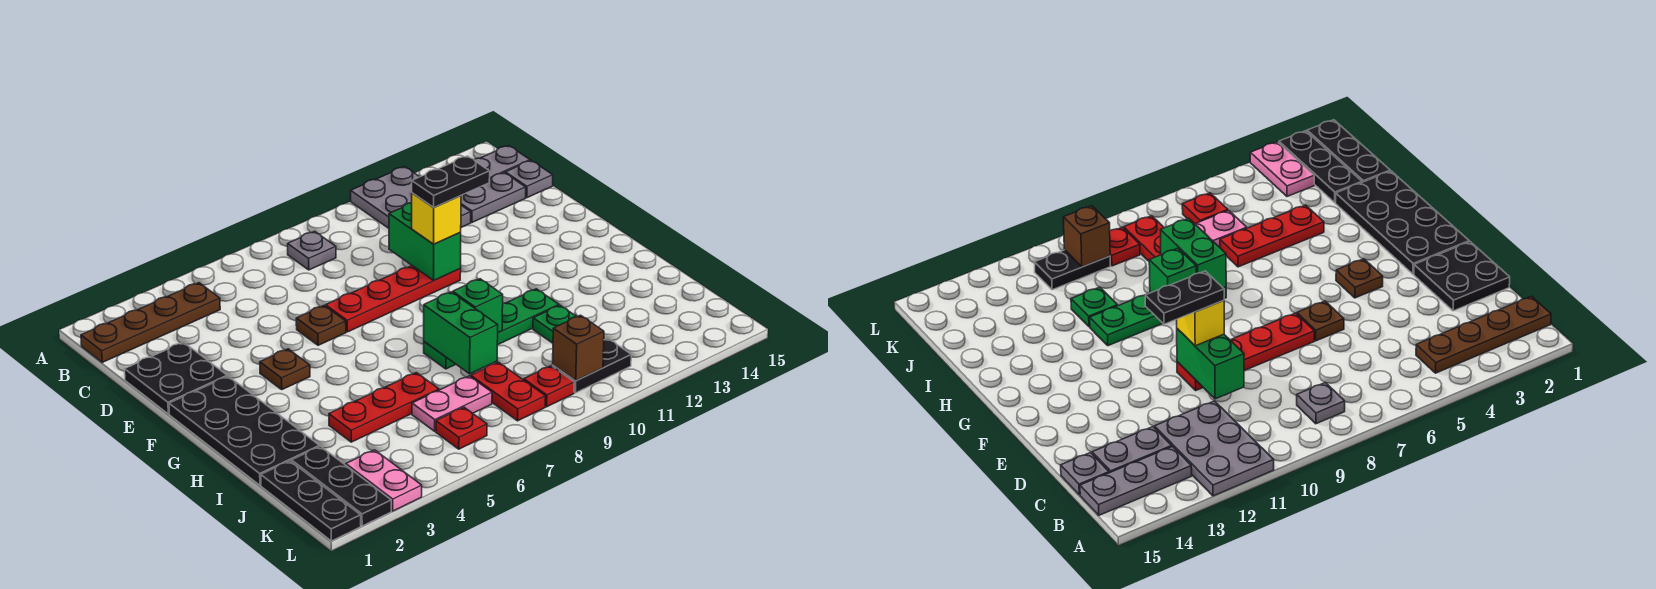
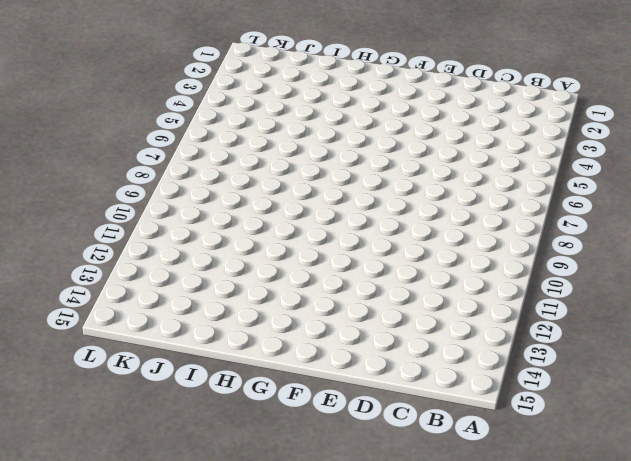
none -> grey plate A11:C12 level 1
none -> brown plate B1:B4 level 1
none -> grey plate B8 level 1

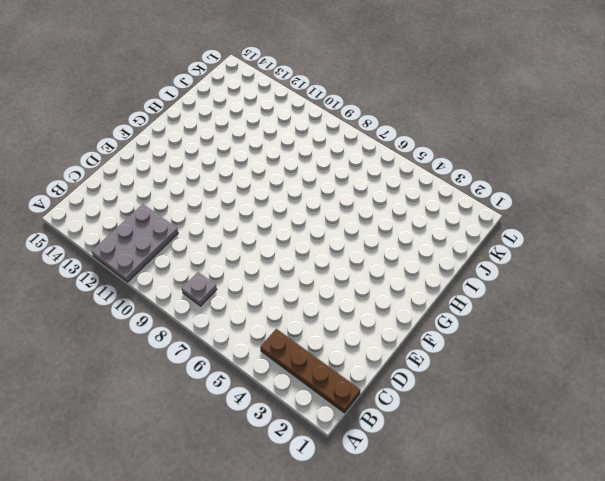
none -> grey plate B13:B15 level 1
none -> grey plate C13:C14 level 1
none -> grey plate C15 level 1

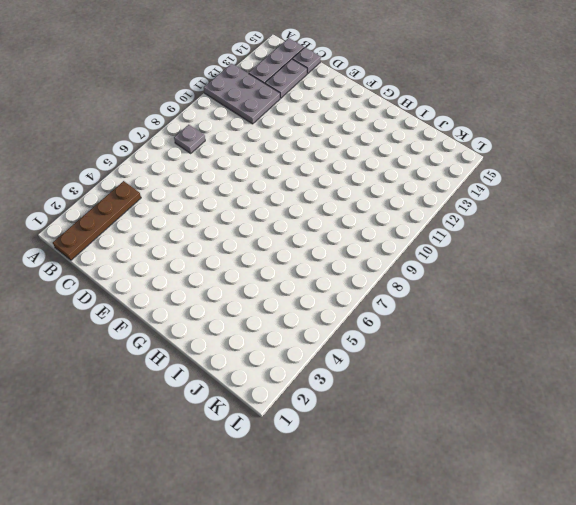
none -> black plate D1:E2 level 1
none -> brown plate E6 level 1
none -> red plate E7:E10 level 1

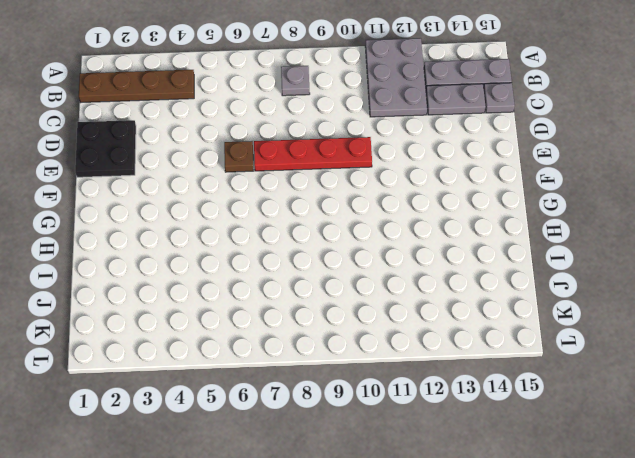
none -> black plate F1:I2 level 1
none -> brown plate F4 level 1
none -> green plate H8:H11 level 1

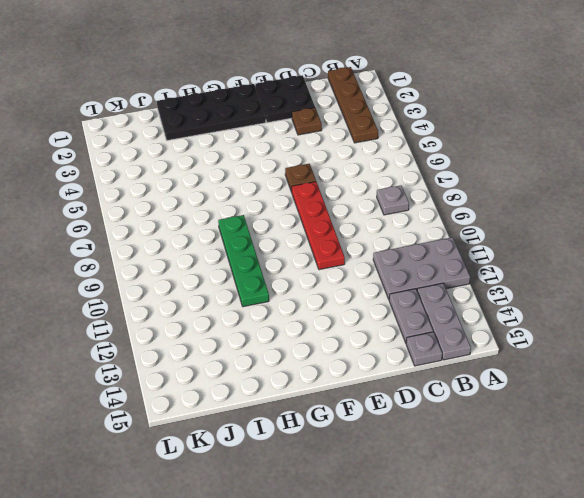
brown plate D3 level 1 -> brown plate F4 level 1
none -> red plate I4:I6 level 1
none -> green plate I11 level 1
none -> black plate J1:L1 level 1

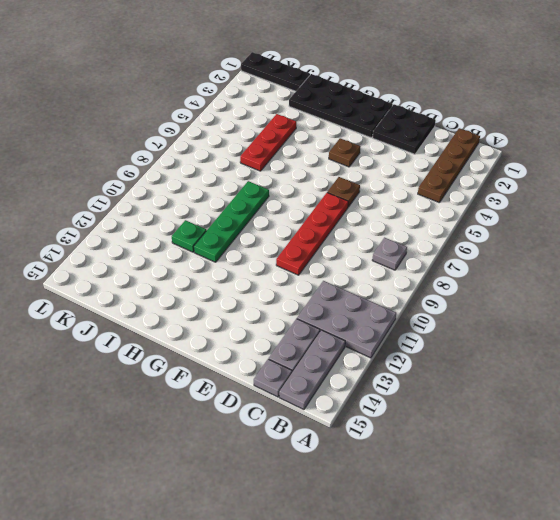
none -> black plate J2:L2 level 1
none -> pink plate J6:J7 level 1
none -> red plate J8:K8 level 1

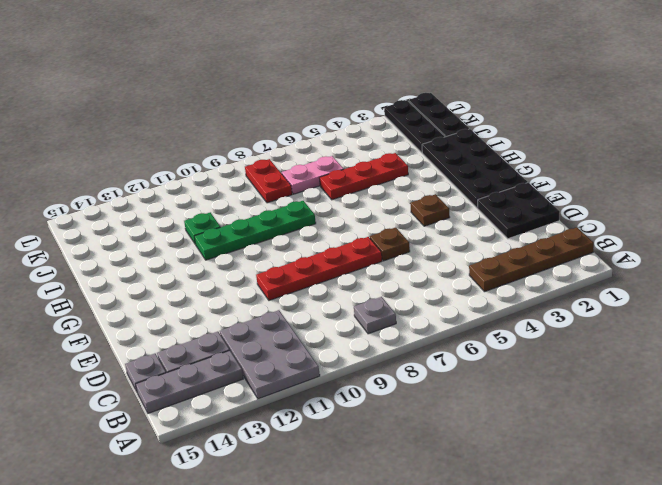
none -> pink plate K3:L3 level 1
none -> red plate K6 level 1
none -> red plate K9 level 1

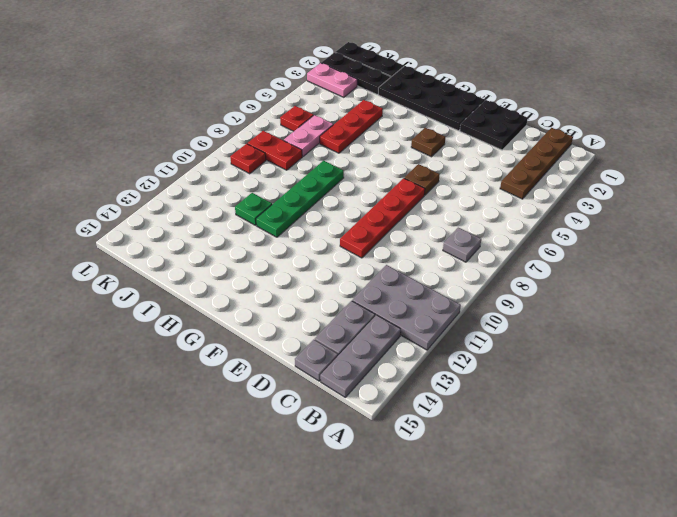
none -> black plate K10:K11 level 1
none -> green brick D10:E10 level 2
none -> green brick H8:I8 level 2

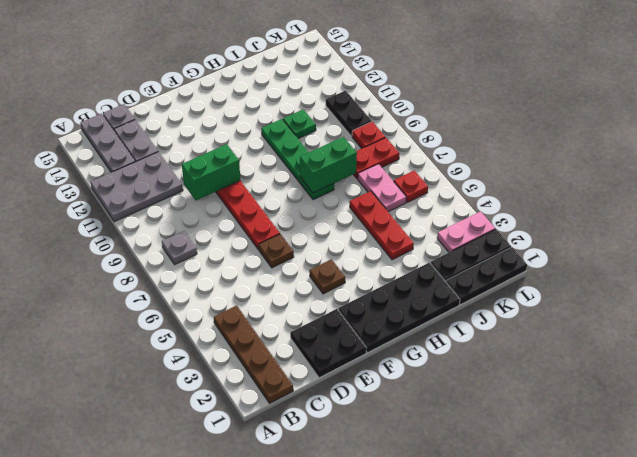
none -> green brick H9 level 2
none -> brown brick K10 level 2
none -> yellow brick E10 level 3

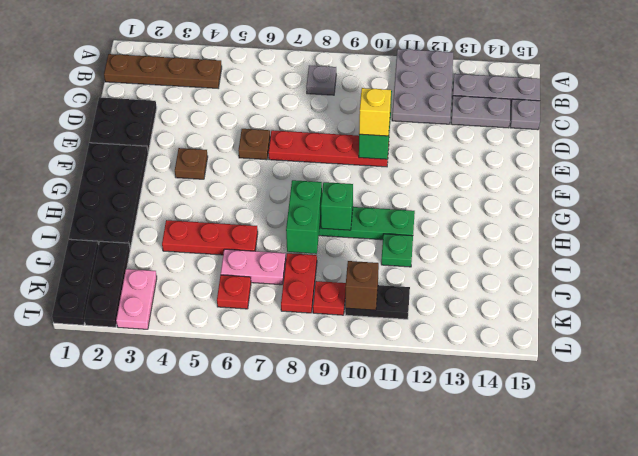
none -> black plate E10:E11 level 4

